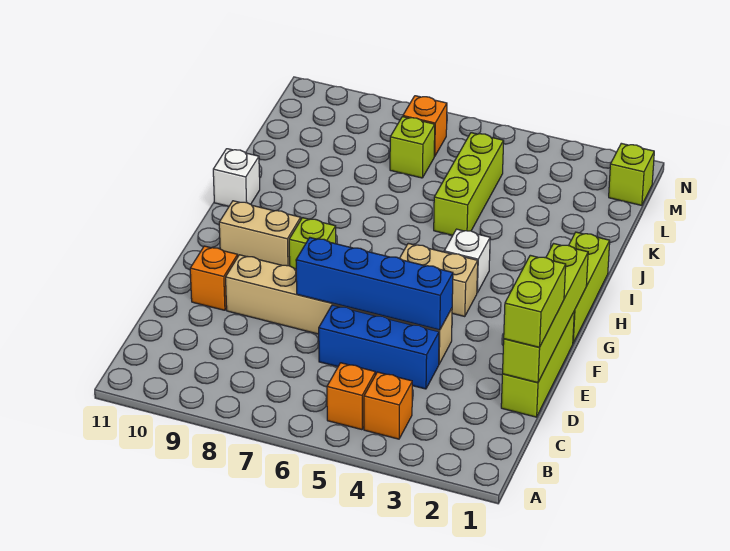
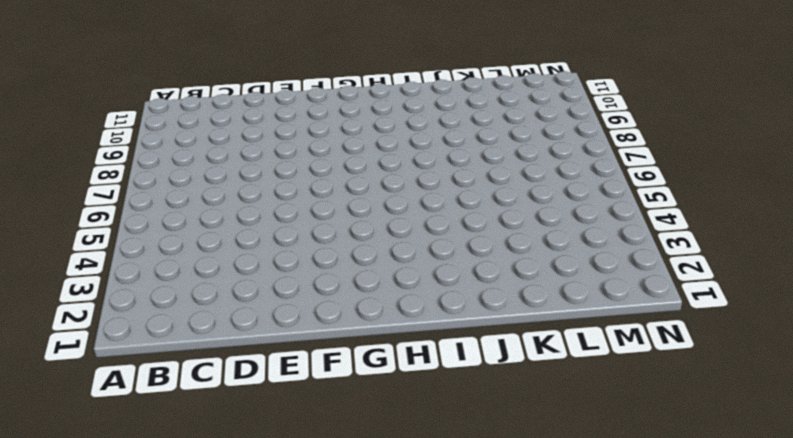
none -> orange brick B4 level 1
none -> orange brick B5 level 1
none -> lime brick D1:F1 level 1

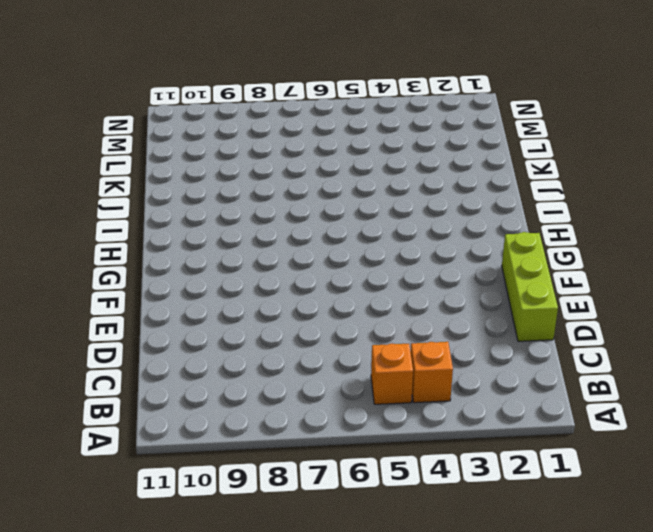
none -> blue brick D4:D6 level 1
none -> tan brick E4:E9 level 1
none -> orange brick E10 level 1

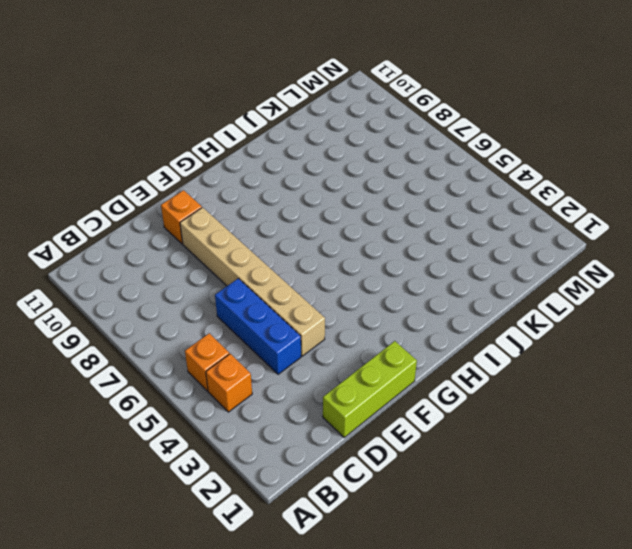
none -> lime brick G1:I1 level 1
none -> tan brick G4:G5 level 1
none -> lime brick G8 level 1

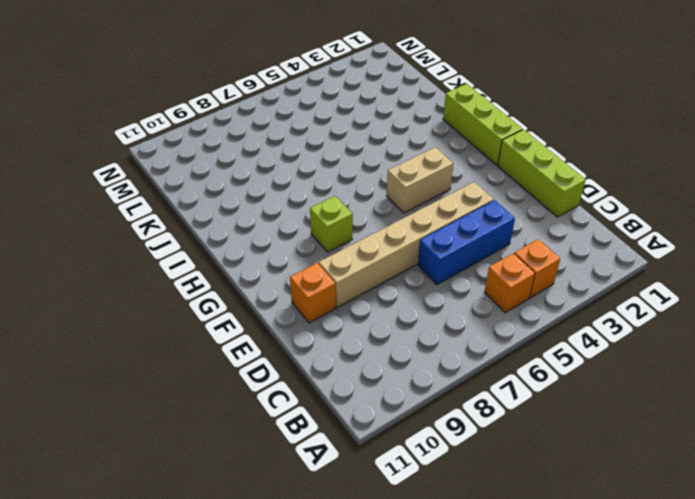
none -> tan brick G9:G10 level 1
none -> white brick H4 level 1
none -> white brick I11 level 1

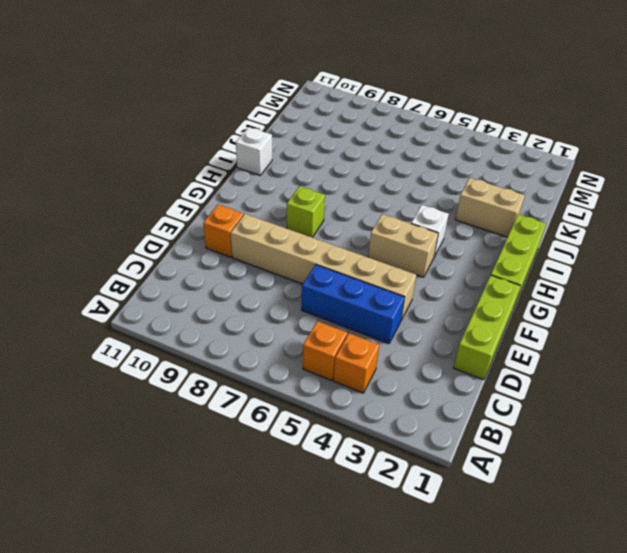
tan brick J2:J3 level 1 -> tan brick G9:G10 level 1
none -> lime brick J5:L5 level 1
none -> lime brick L7 level 1
none -> lime brick M1 level 1

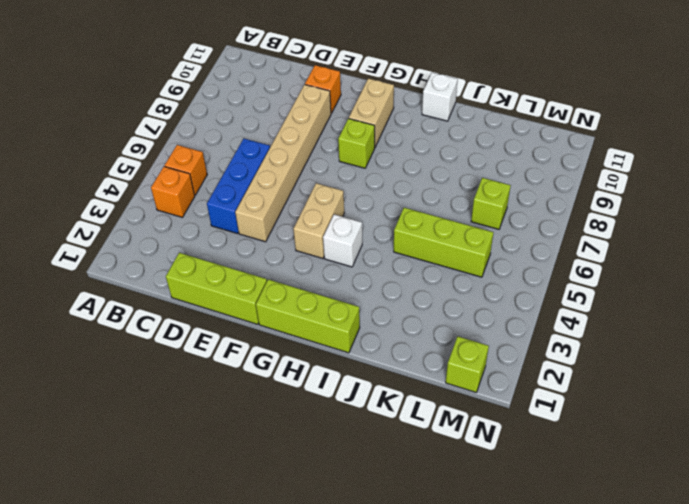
none -> orange brick M7 level 1
none -> lime brick D1:G1 level 2
none -> blue brick E4:E7 level 2

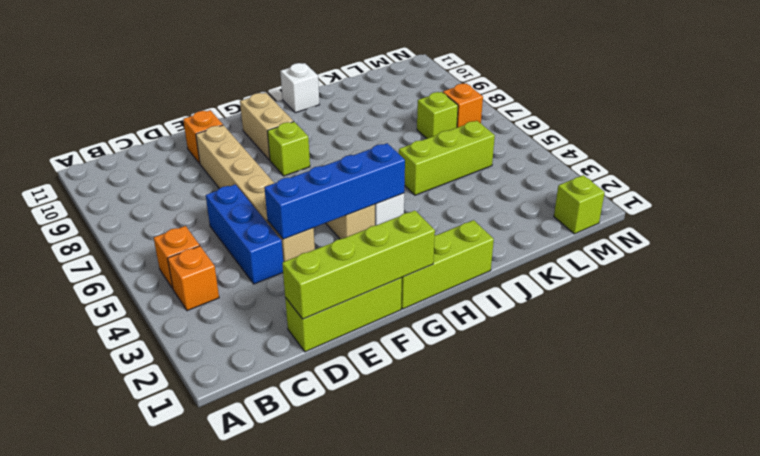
blue brick E4:H4 level 2 -> blue brick E4:E7 level 2
none -> lime brick D1:E1 level 3

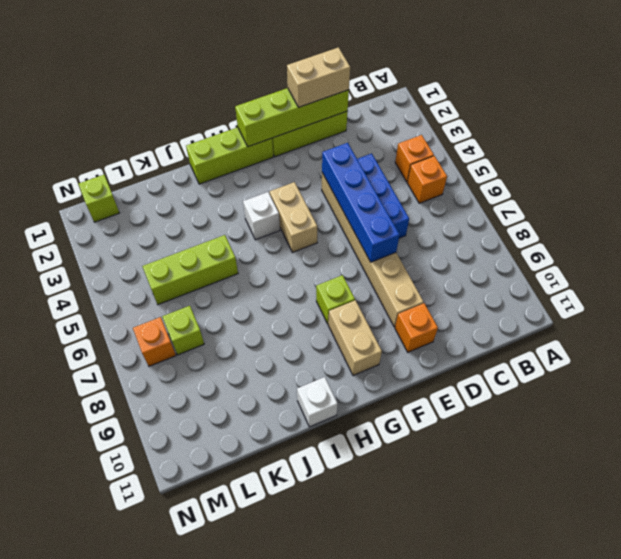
tan brick D1:E1 level 3 -> lime brick D1:E1 level 3

